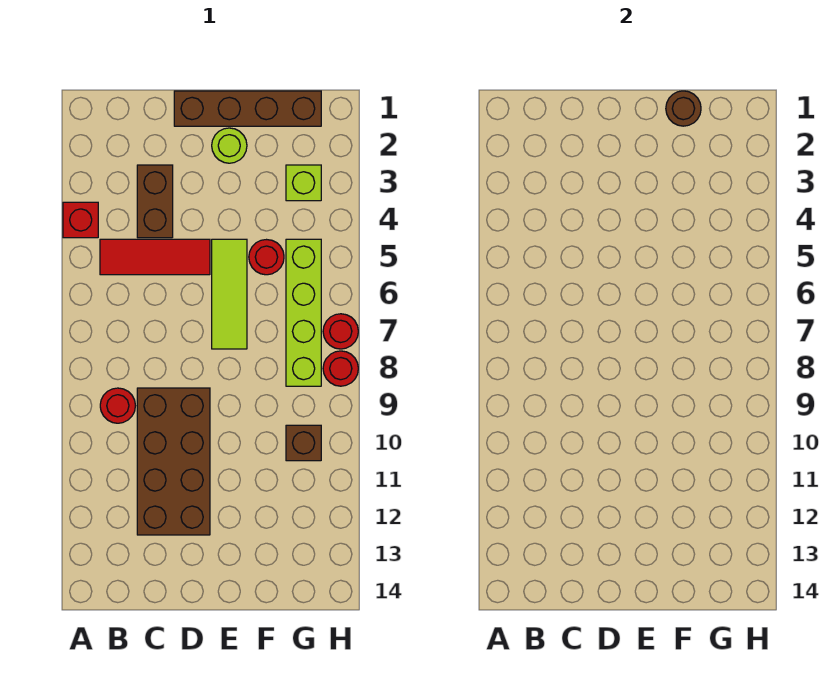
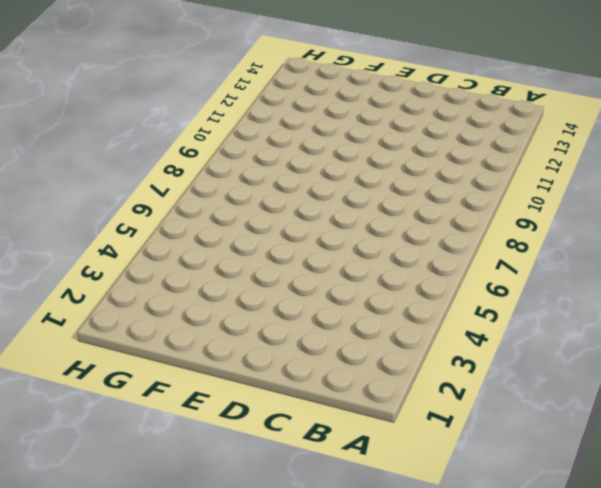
none -> red brick A4 level 1
none -> red tile B5:D5 level 1
none -> red round brick B9 level 1

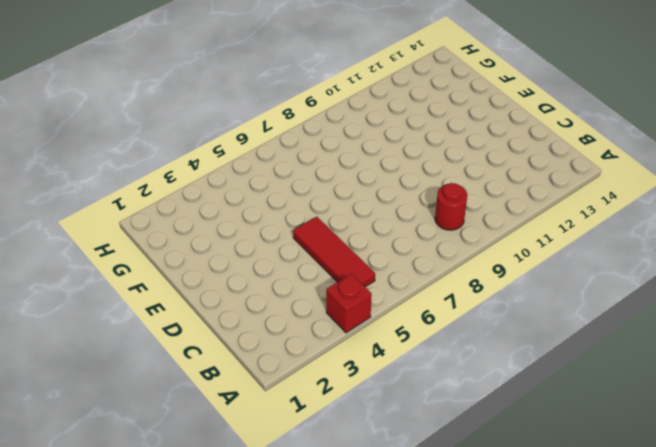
none -> brown brick C3:C4 level 1
none -> brown brick C9:D12 level 1
none -> brown brick D1:G1 level 1

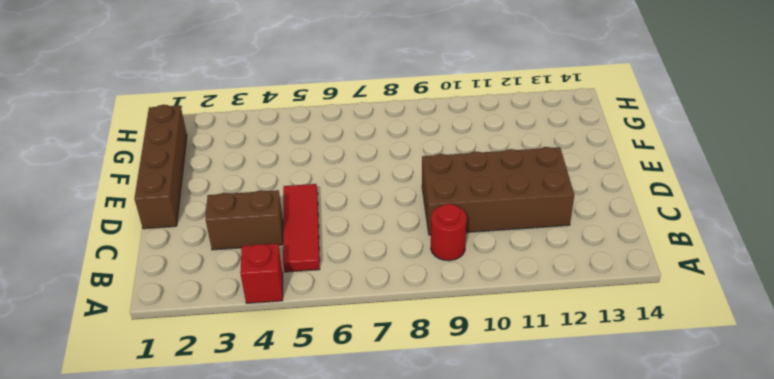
none -> lime round brick E2 level 1
none -> lime tile E5:E7 level 1
none -> red round brick F5 level 1

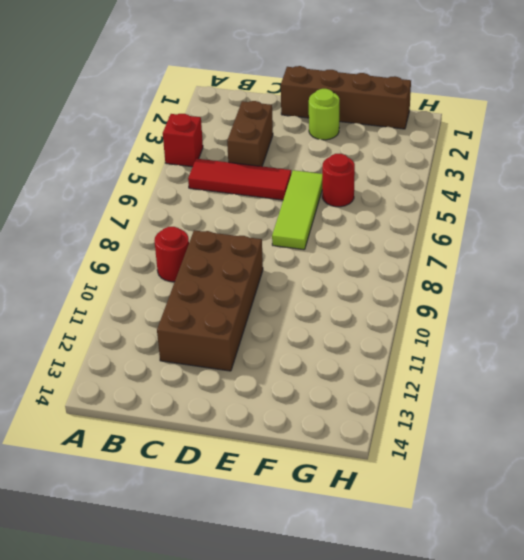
none -> lime brick G3 level 1
none -> lime brick G5:G8 level 1
none -> brown brick G10 level 1

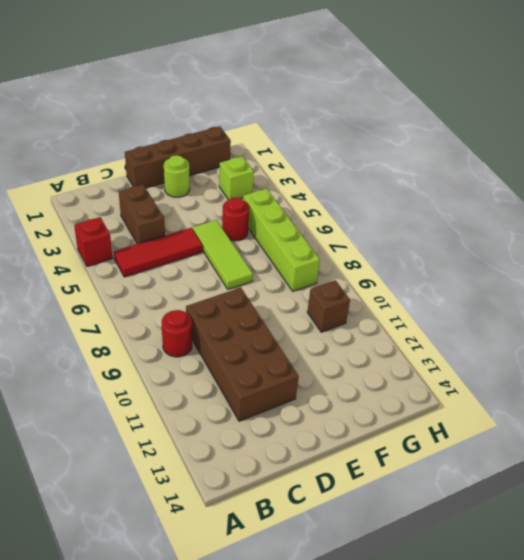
none -> red round brick H7 level 1
none -> red round brick H8 level 1
none -> brown round brick F1 level 2

